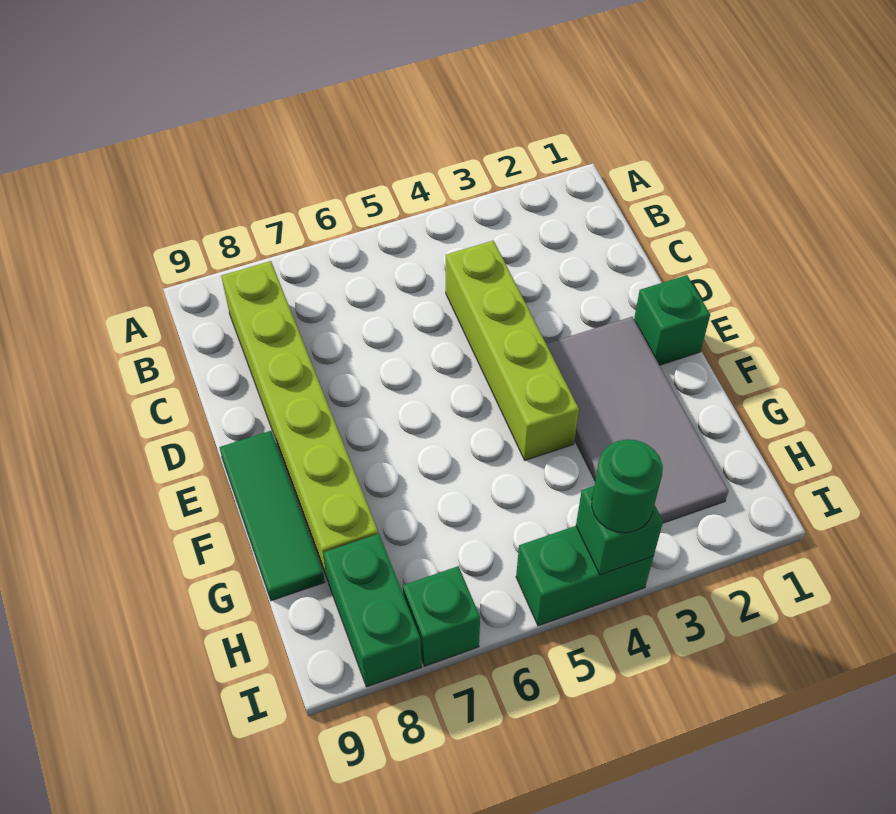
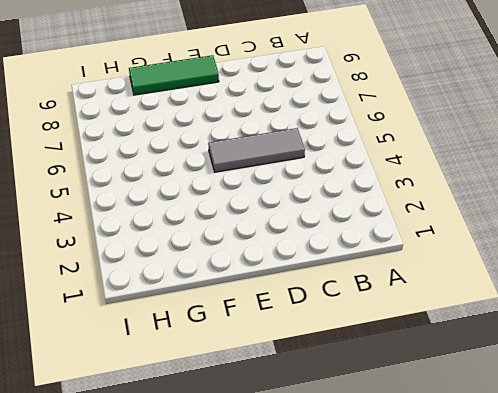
grey tile C5:E5 level 1 -> none
none -> lime brick B8:G8 level 1
none -> lime brick C4:F4 level 1

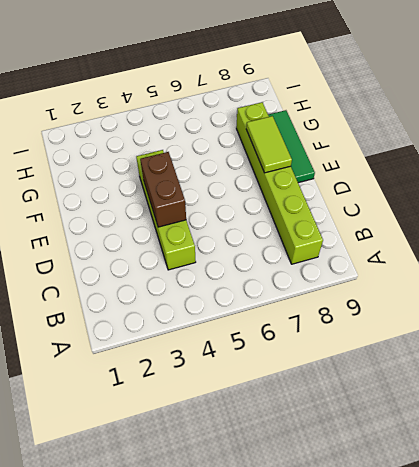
brown brick D4:E4 level 2 -> none
lime tile E8:F8 level 2 -> none
none -> green brick E1 level 1
none -> grey tile E2:H3 level 1

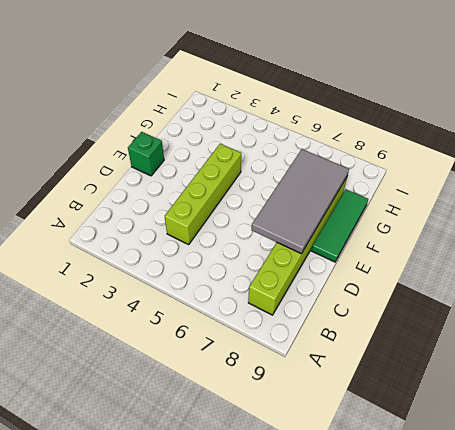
grey tile D7:G8 level 2 -> grey tile E2:H3 level 1
none -> green brick H8:I8 level 1
none -> green brick I4:I5 level 1

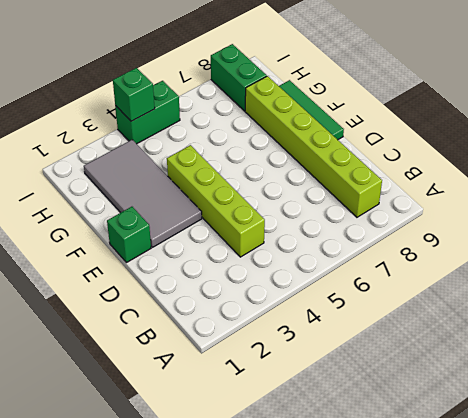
none -> green brick I7 level 1
none -> green round brick I4 level 3

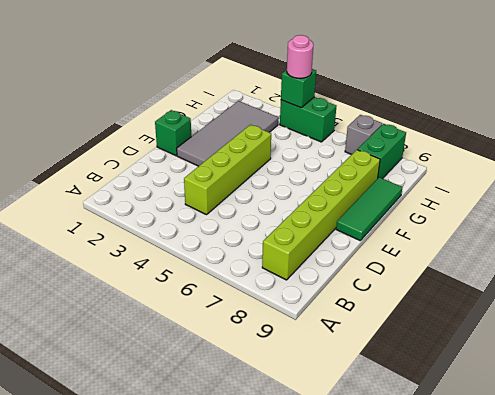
pink round brick I4 level 3 -> green round brick I4 level 3
grey brick I7 level 1 -> green brick I7 level 1

